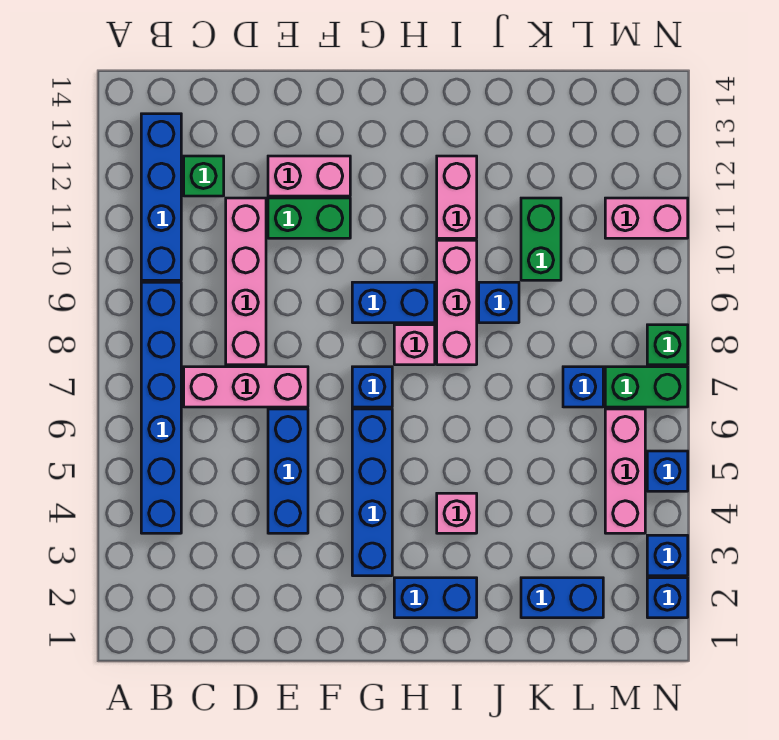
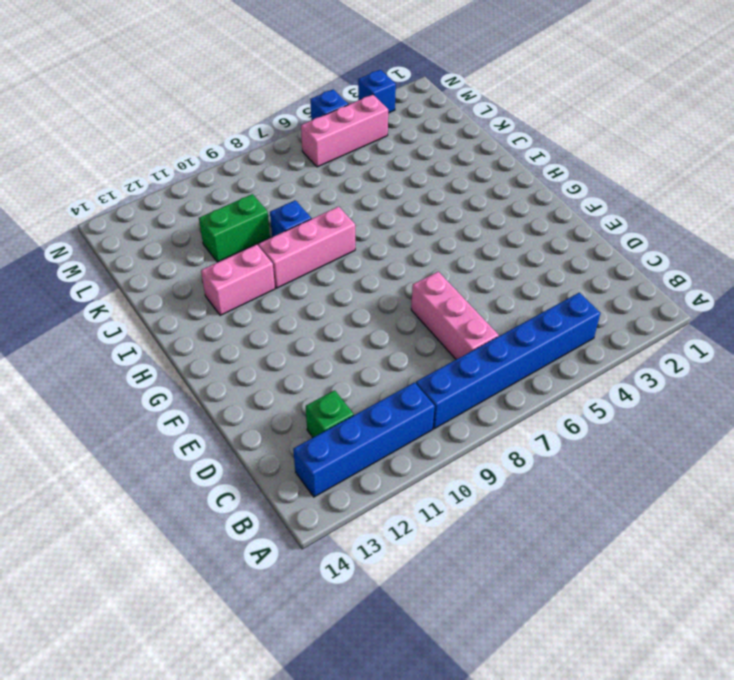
none -> pink brick D8:D11 level 1
none -> blue brick E4:E6 level 1
none -> green brick E11:F11 level 1

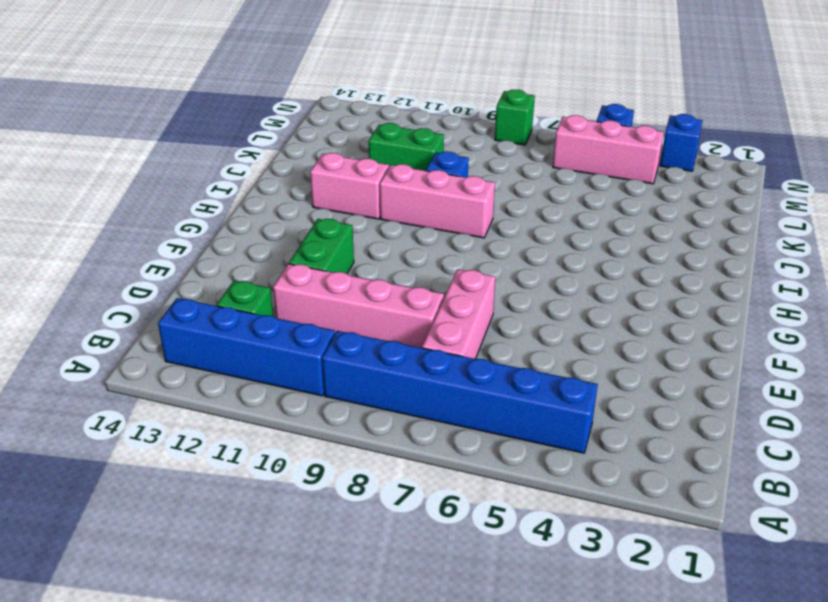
none -> blue brick E4:E6 level 1
none -> pink brick E12:F12 level 1
none -> blue brick G3:G6 level 1

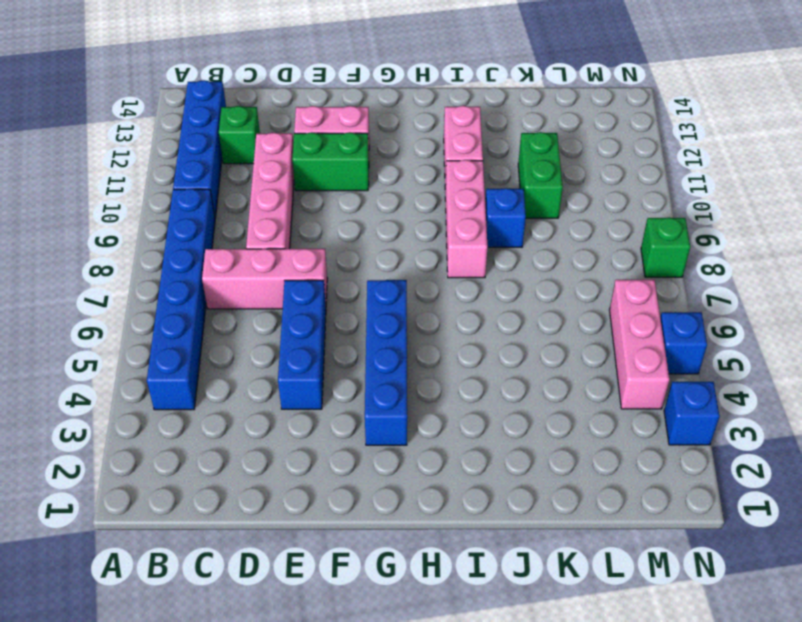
none -> blue brick G7 level 1
none -> blue brick G9:H9 level 1
none -> blue brick H2:I2 level 1

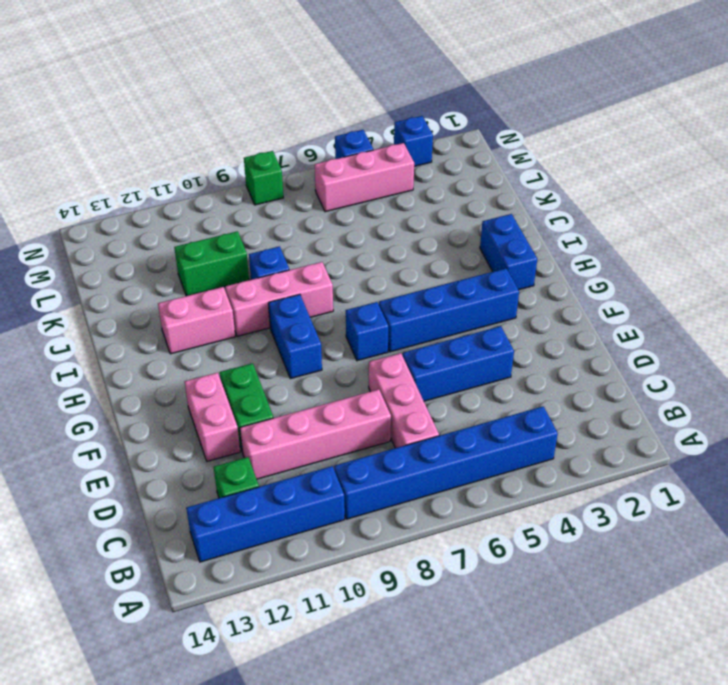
none -> pink brick H8 level 1
none -> pink brick I4 level 1
none -> blue brick K2:L2 level 1

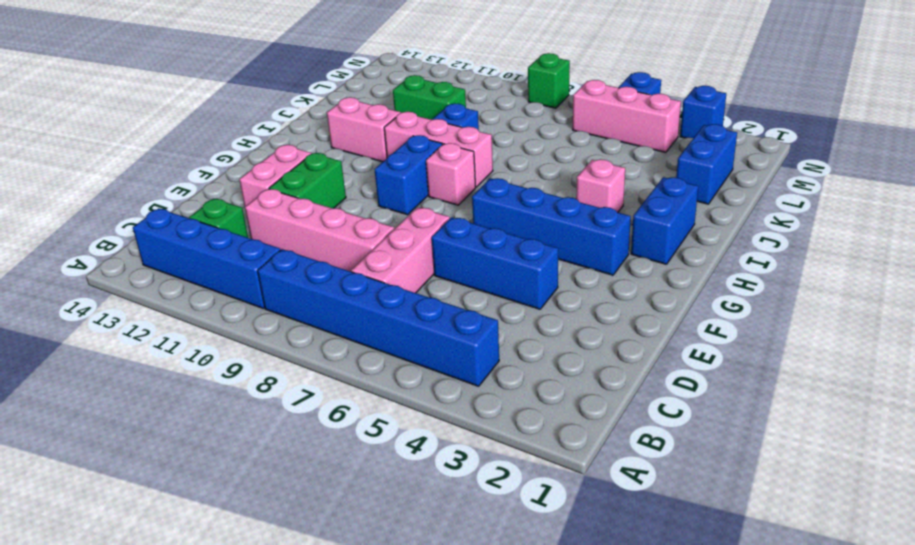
none -> blue brick G7 level 1
none -> blue brick L7 level 1
none -> green brick M7:N7 level 1

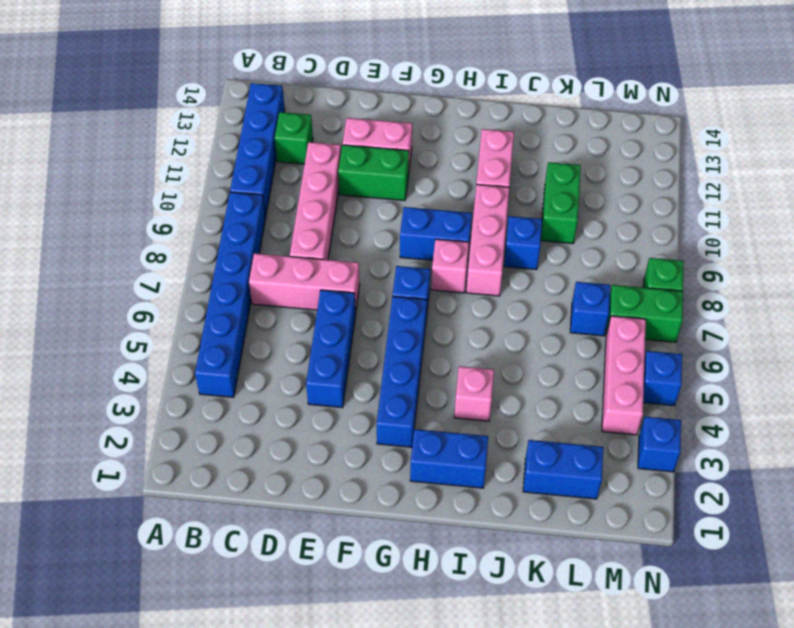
none -> pink brick M11:N11 level 1
none -> blue brick N2 level 1

